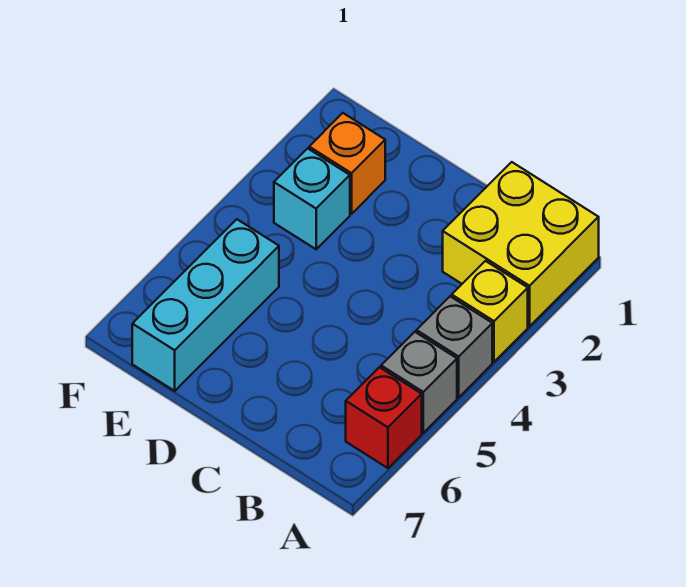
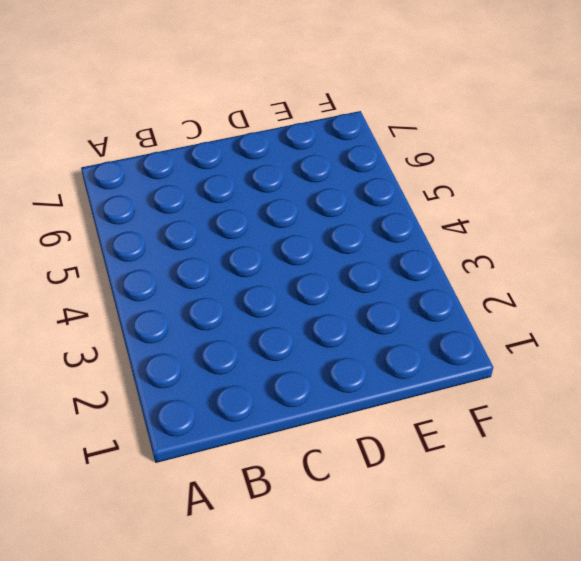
none -> yellow brick A1:B2 level 1
none -> yellow brick A3 level 1

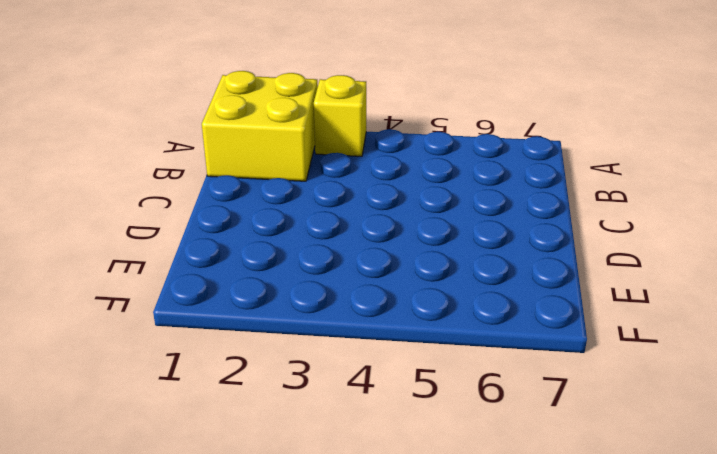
none -> grey brick A4 level 1
none -> grey brick A5 level 1

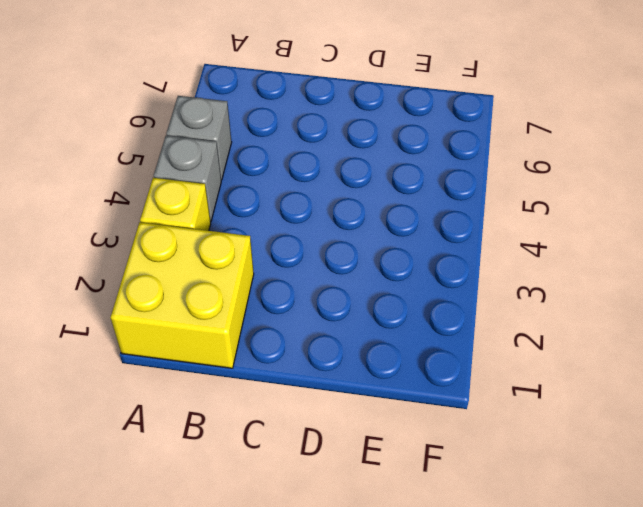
none -> red brick A6 level 1
none -> orange brick E2 level 1

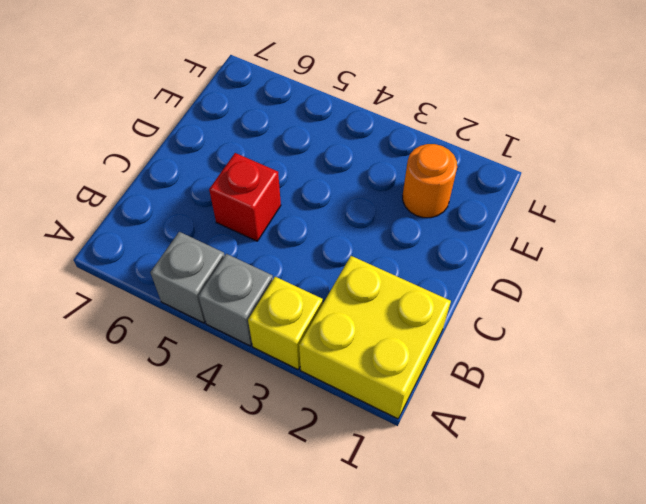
red brick C5 level 1 -> red brick A6 level 1
orange round brick E2 level 1 -> orange brick E2 level 1
none -> cyan brick E3 level 1
none -> cyan brick E5:E7 level 1

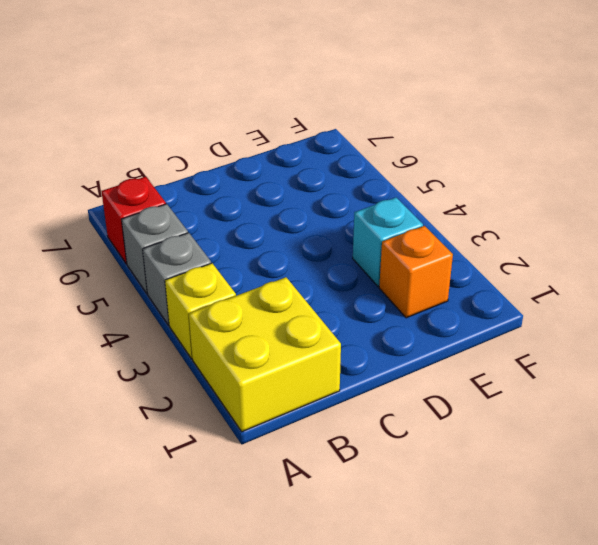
none -> cyan brick E5:E7 level 1

